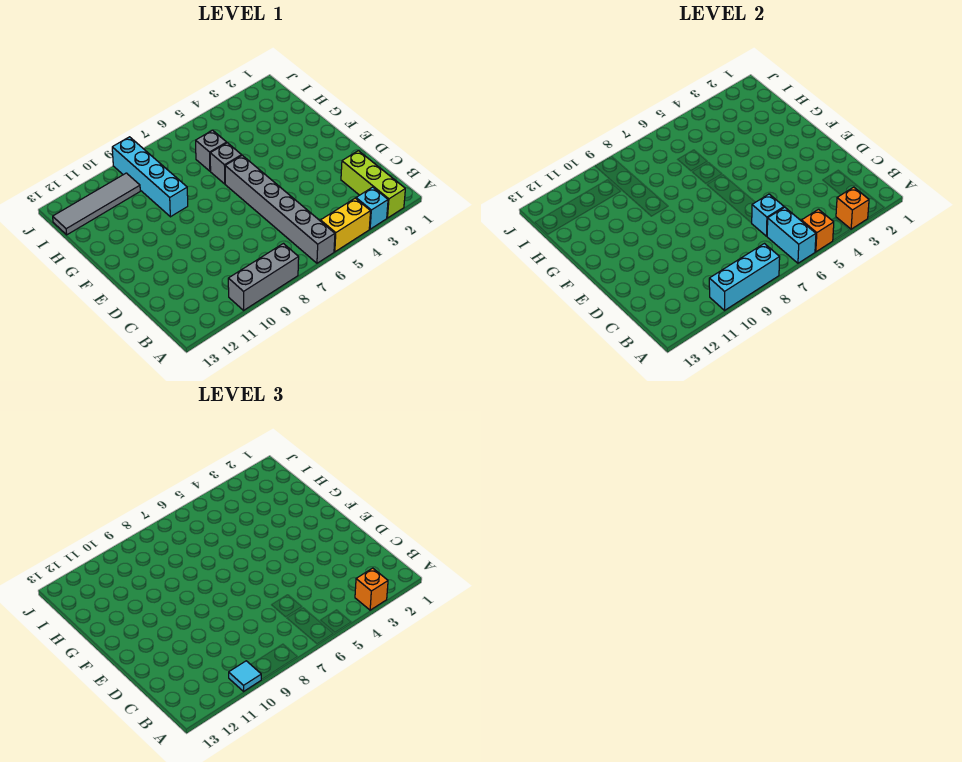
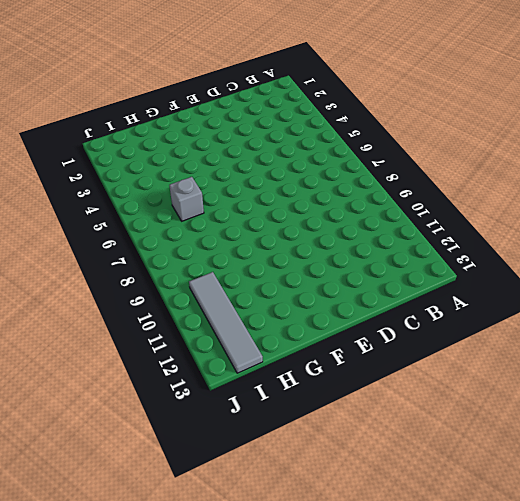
none -> lime brick A2:C2 level 1
none -> cyan brick A3 level 1
none -> yellow brick A4:A5 level 1

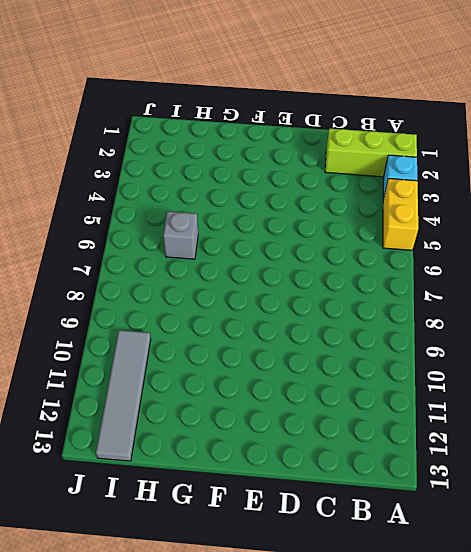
none -> grey brick A6:F6 level 1
none -> grey brick A8:A10 level 1
none -> grey brick G6 level 1

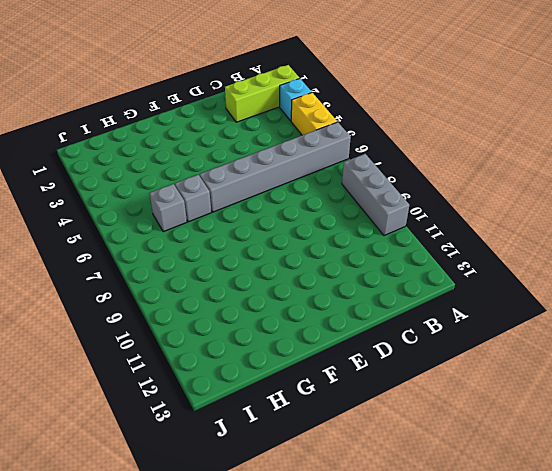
none -> cyan brick G9:J9 level 1
none -> grey tile I10:I13 level 1
none -> orange brick A3 level 2

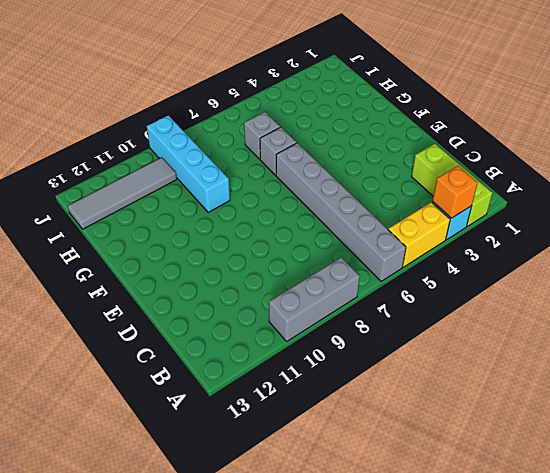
none -> orange brick A5 level 2
none -> cyan brick A6:B6 level 2
none -> cyan brick A8:A10 level 2

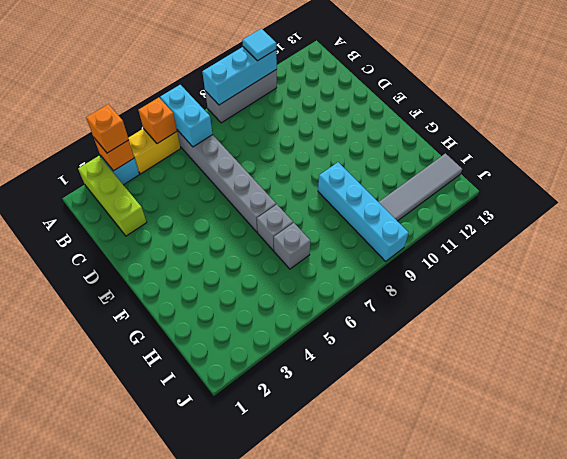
none -> cyan brick C6 level 2

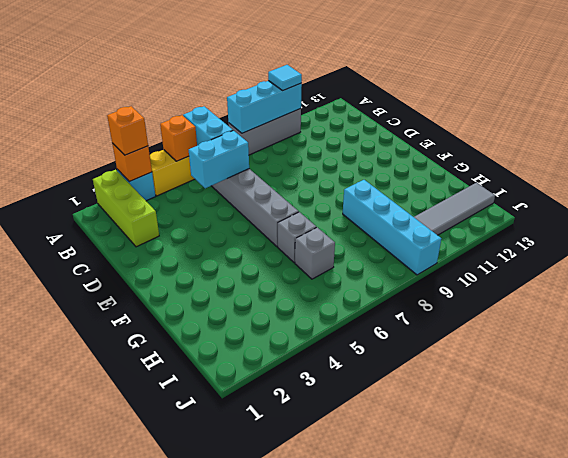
cyan brick C5:C6 level 2 -> cyan brick C6 level 2

